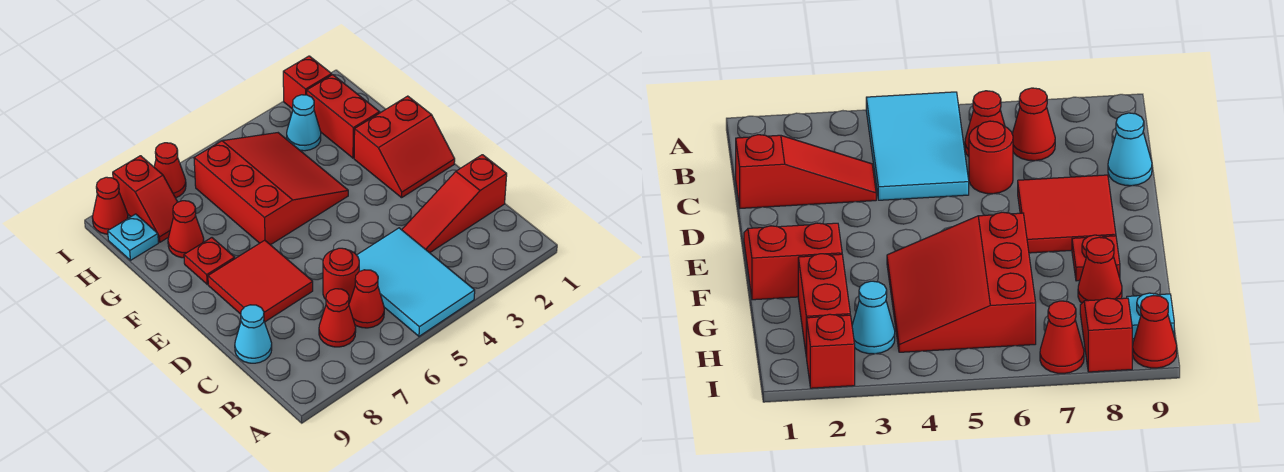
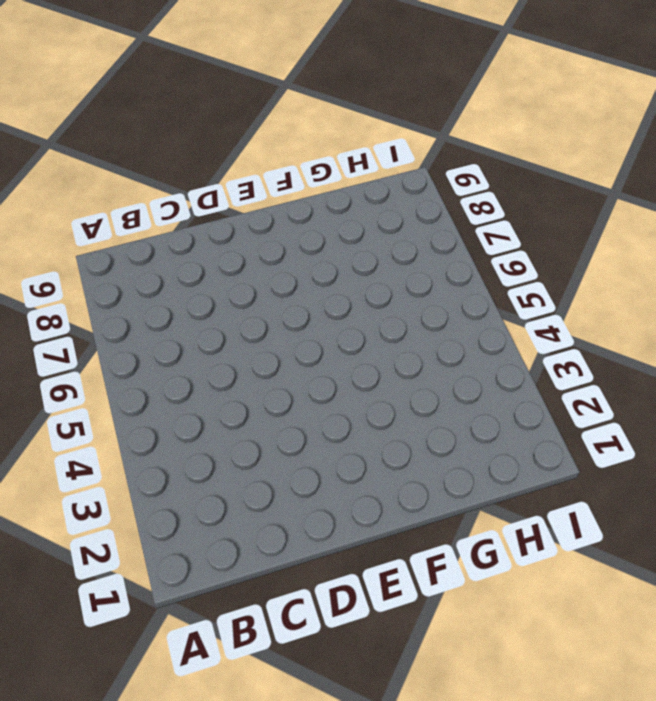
none -> cyan tile A4:C5 level 1
none -> red cone B6 level 1
none -> red cone B7 level 1

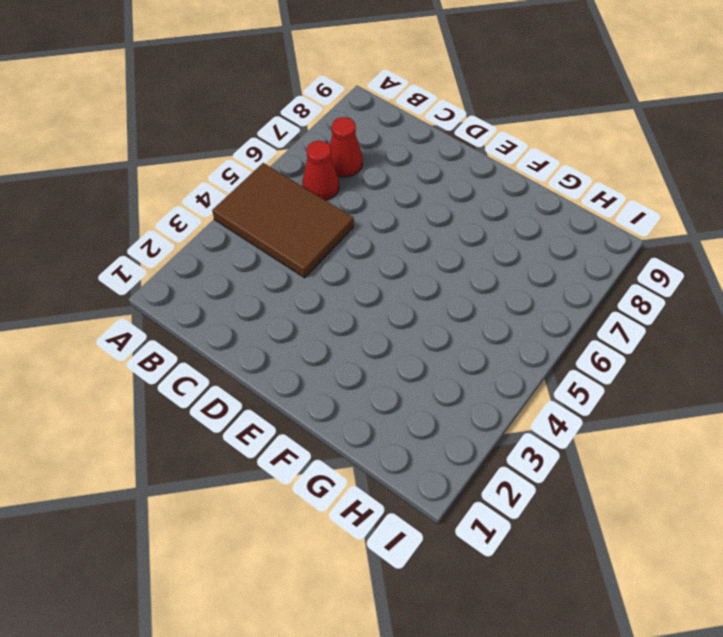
brown tile A4:C5 level 1 -> cyan tile A4:C5 level 1
none -> red slope C1:C3 level 1 top 1
none -> red round brick C6 level 1
none -> cyan cone C9 level 1

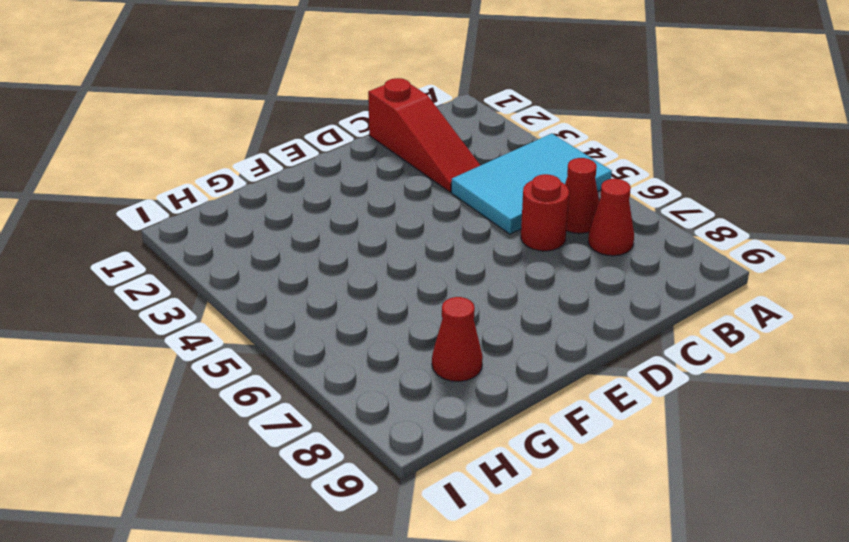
none -> cyan cone C9 level 1
none -> red tile D7:E8 level 1
none -> red slope E1:F2 level 1 top F

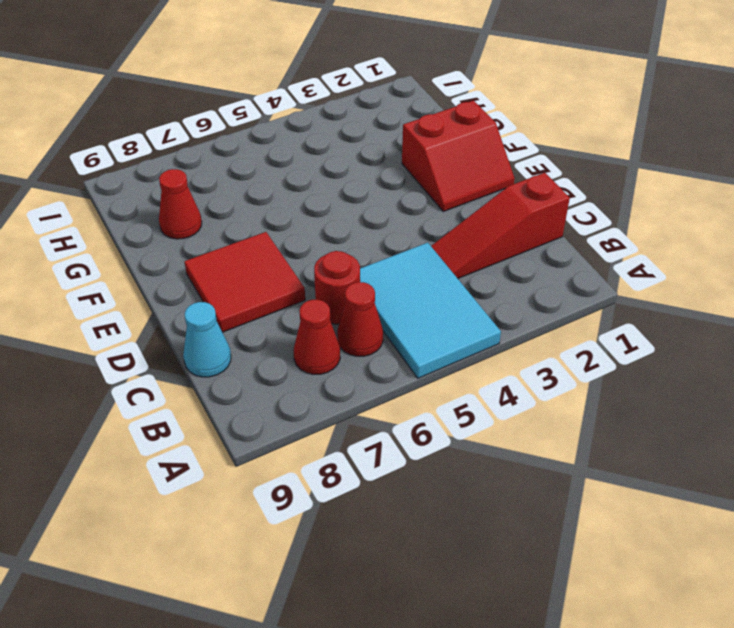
none -> red slope F4:H6 level 1 top 6
none -> red plate F8 level 1
none -> red brick G2:H2 level 1

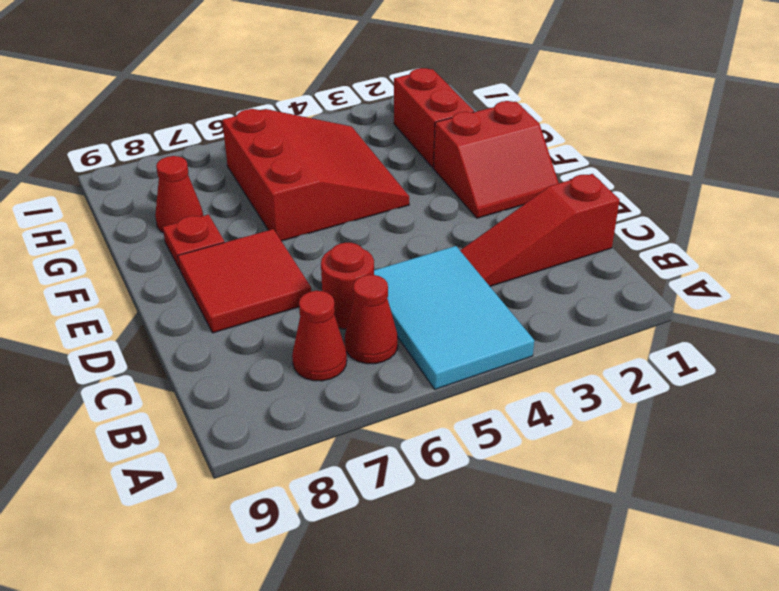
none -> cyan cone C9 level 1
none -> cyan cone H3 level 1
none -> red slope H8:I8 level 1 top I

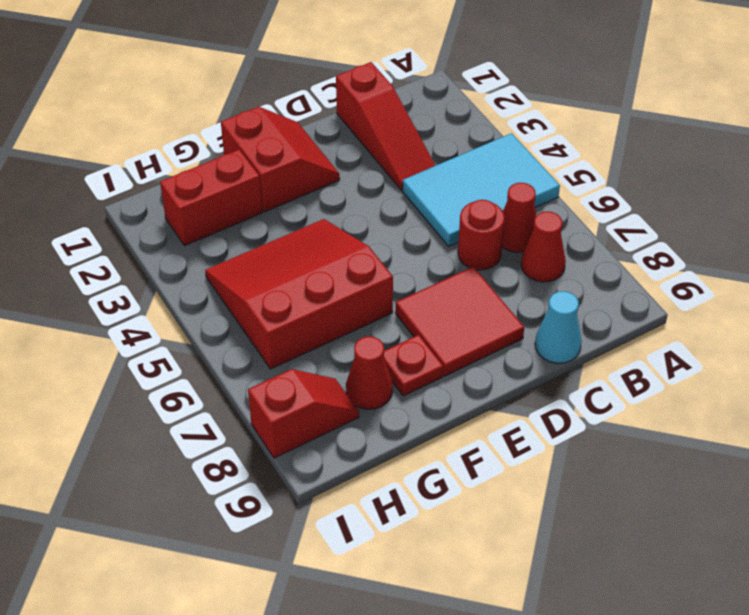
none -> cyan cone H3 level 1
none -> cyan plate H9 level 1
none -> red brick I2 level 1

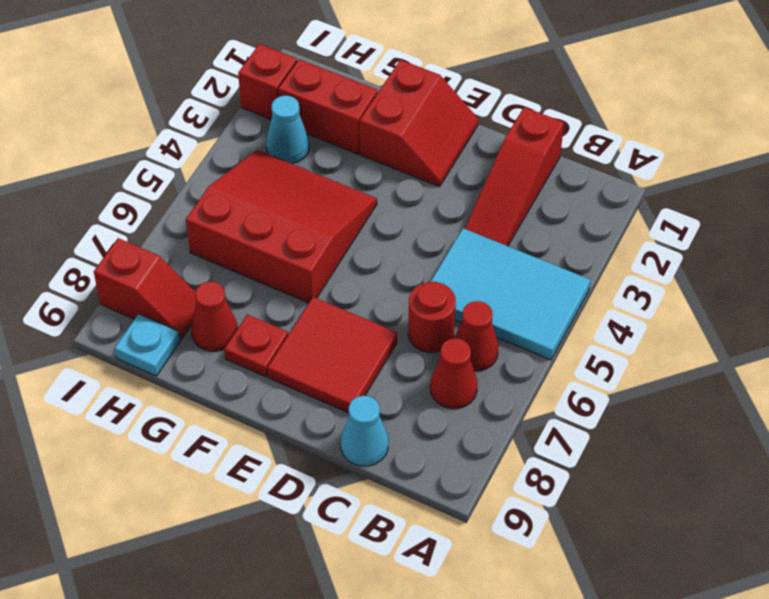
none -> red cone I7 level 1
none -> red cone I9 level 1

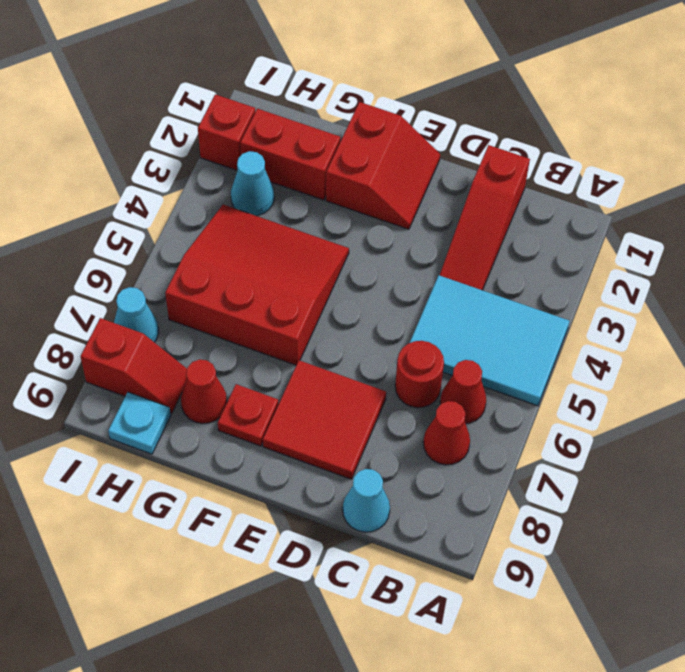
cyan cone I7 level 1 -> red cone I7 level 1
none -> red cone I9 level 1

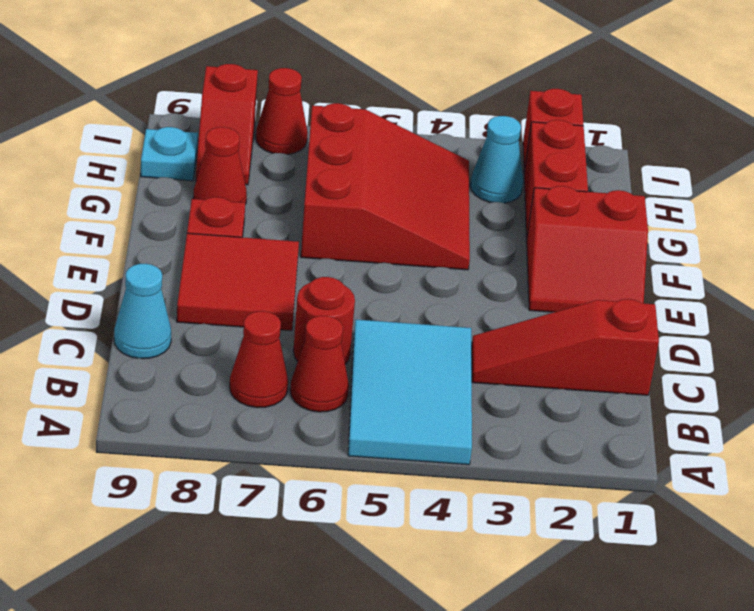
none -> red cone I9 level 1

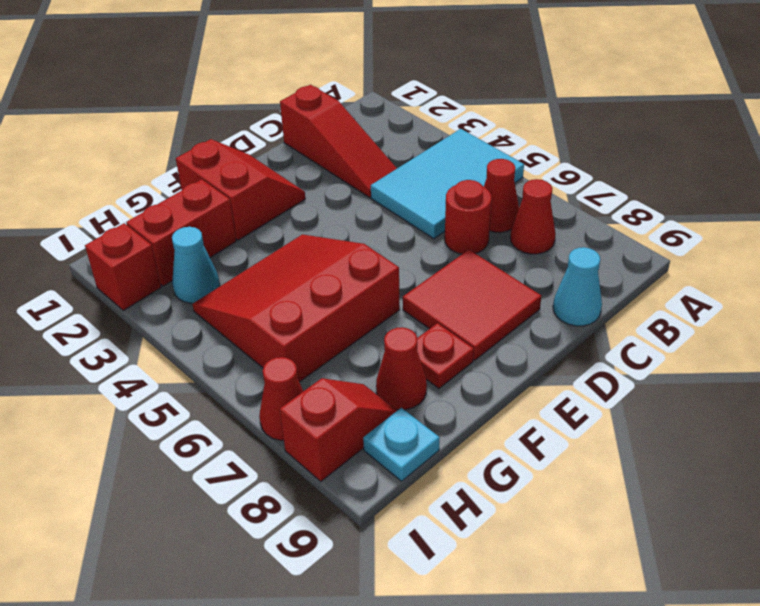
none -> red cone I9 level 1

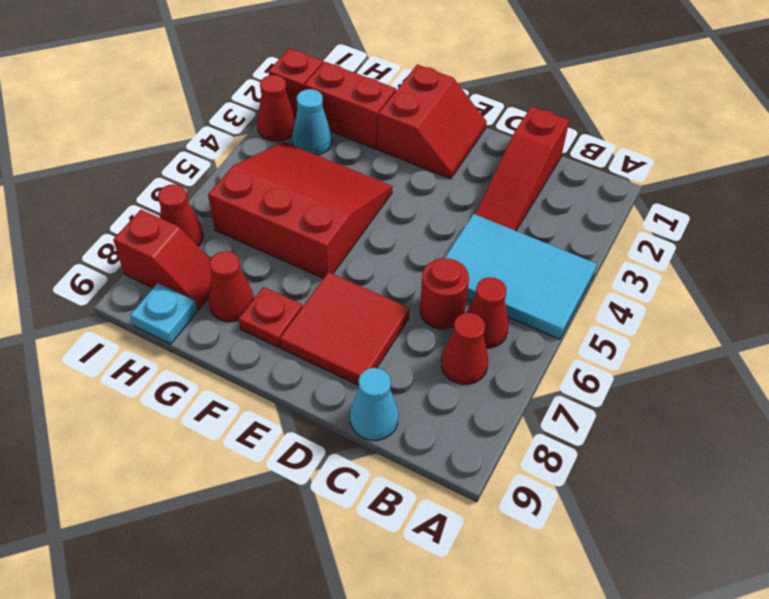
red cone I3 level 1 -> red cone I9 level 1

